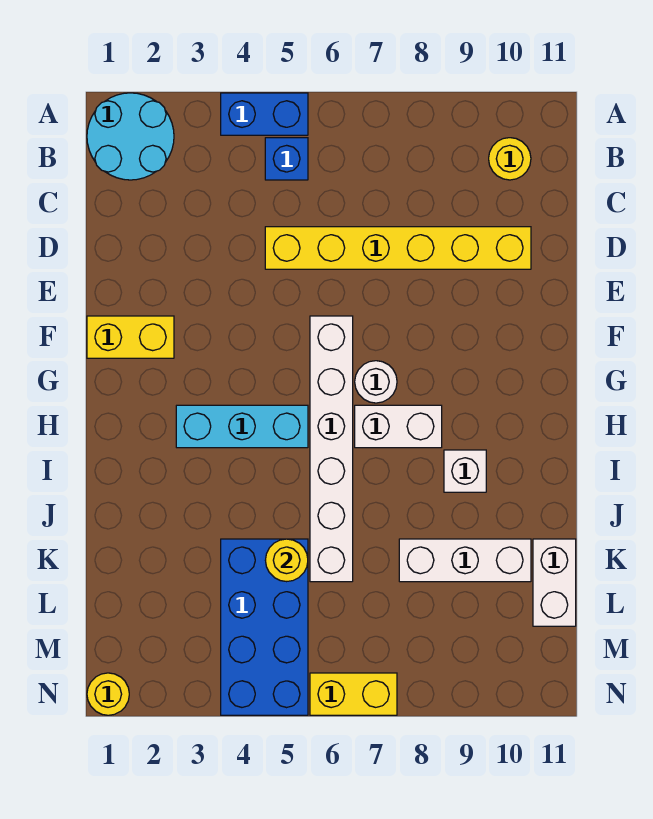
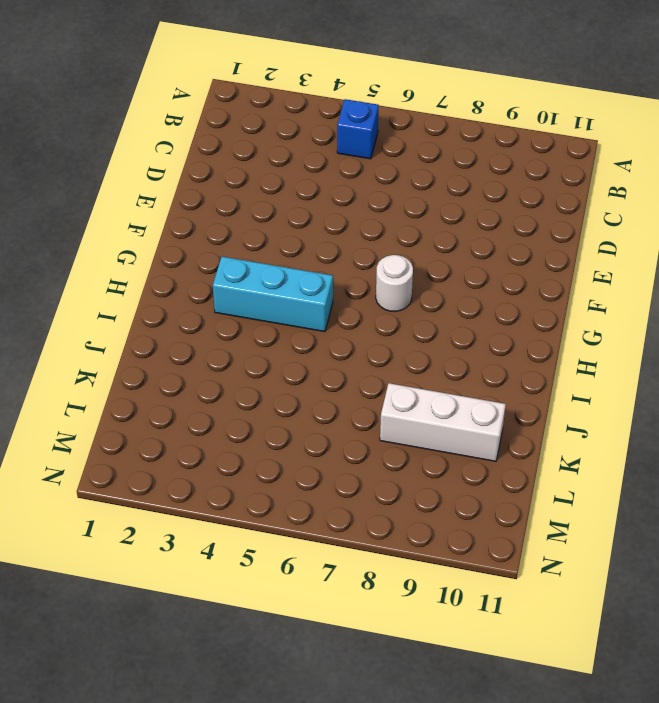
none -> cyan round brick A1:B2 level 1
none -> blue brick A4:A5 level 1
none -> yellow round brick B10 level 1

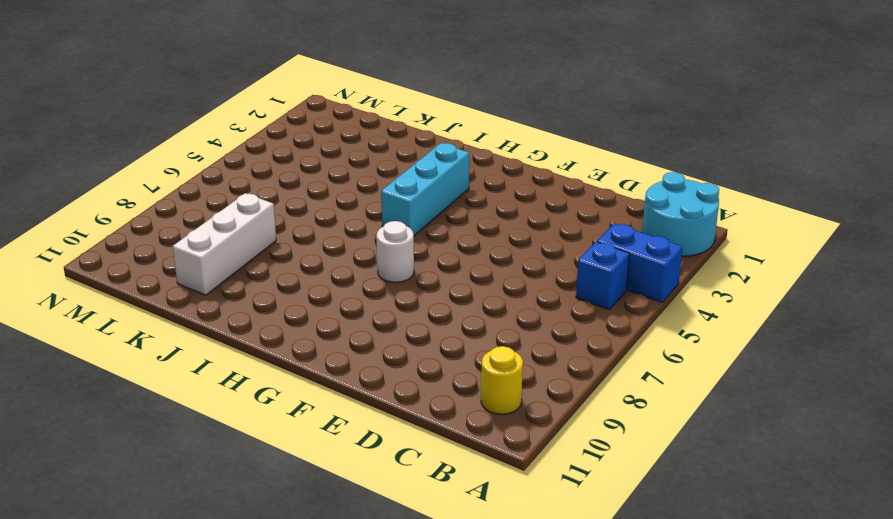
blue brick A4:B4 level 1 -> blue brick A4:A5 level 1
none -> yellow brick D5:D10 level 1
none -> yellow brick F1:F2 level 1
none -> white brick F6:K6 level 1

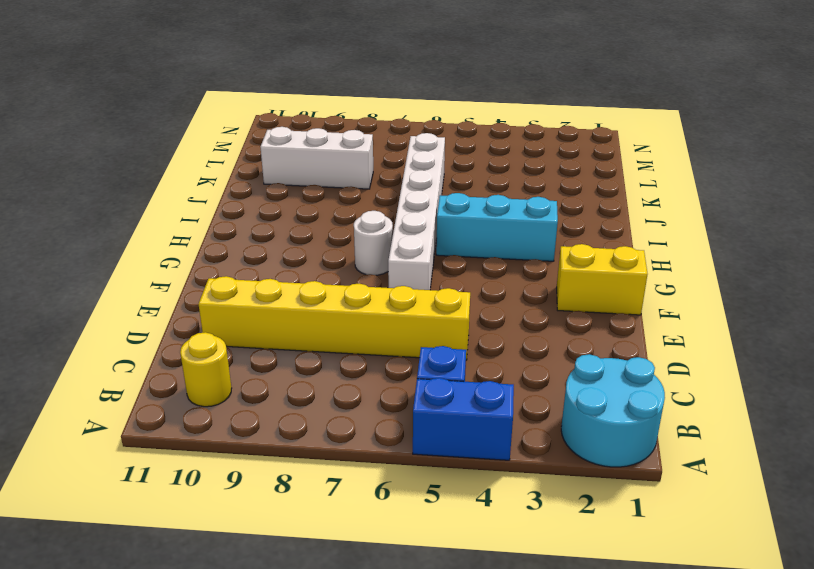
none -> white brick H7:H8 level 1
none -> white brick I9 level 1
none -> blue brick K4:N5 level 1

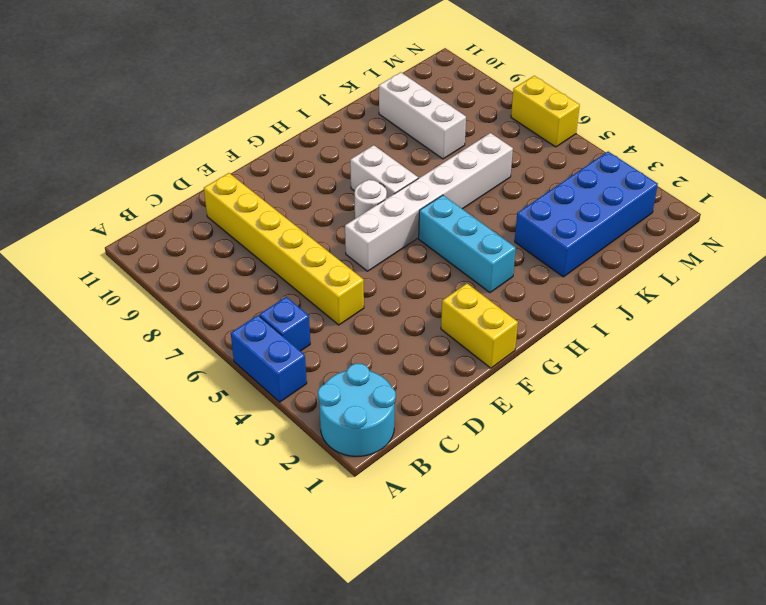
blue brick J2:M3 level 1 -> blue brick K4:N5 level 1
none -> yellow round brick B10 level 1
none -> white brick I9 level 1
none -> white brick K11:L11 level 1

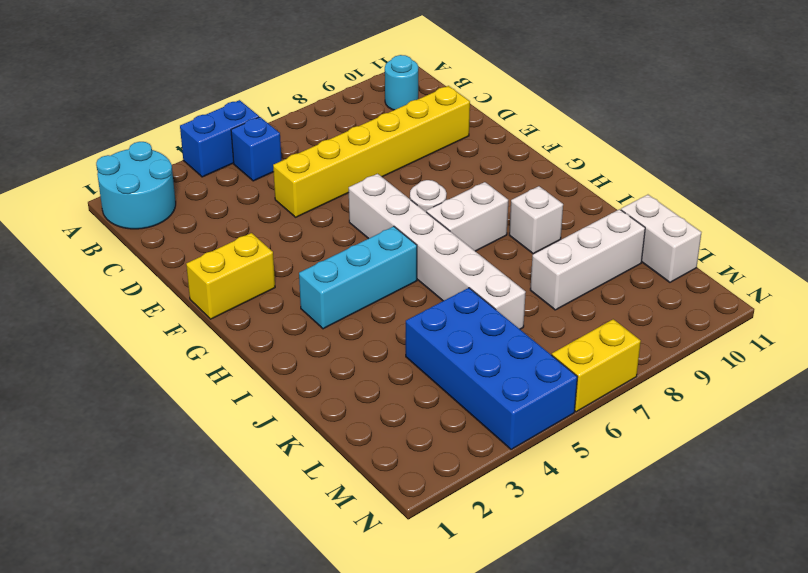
cyan round brick B10 level 1 -> yellow round brick B10 level 1
none -> yellow round brick N1 level 1
none -> yellow round brick K5 level 2

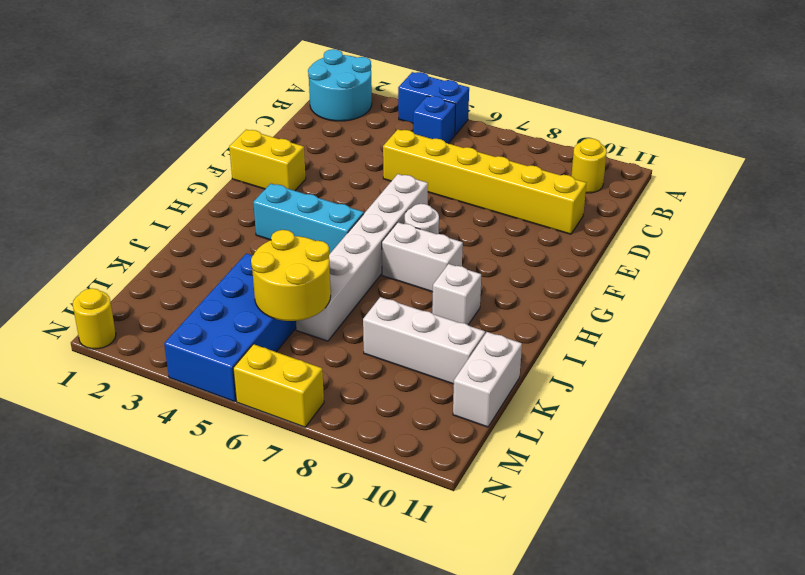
yellow round brick K5:L6 level 2 -> yellow round brick K5 level 2

